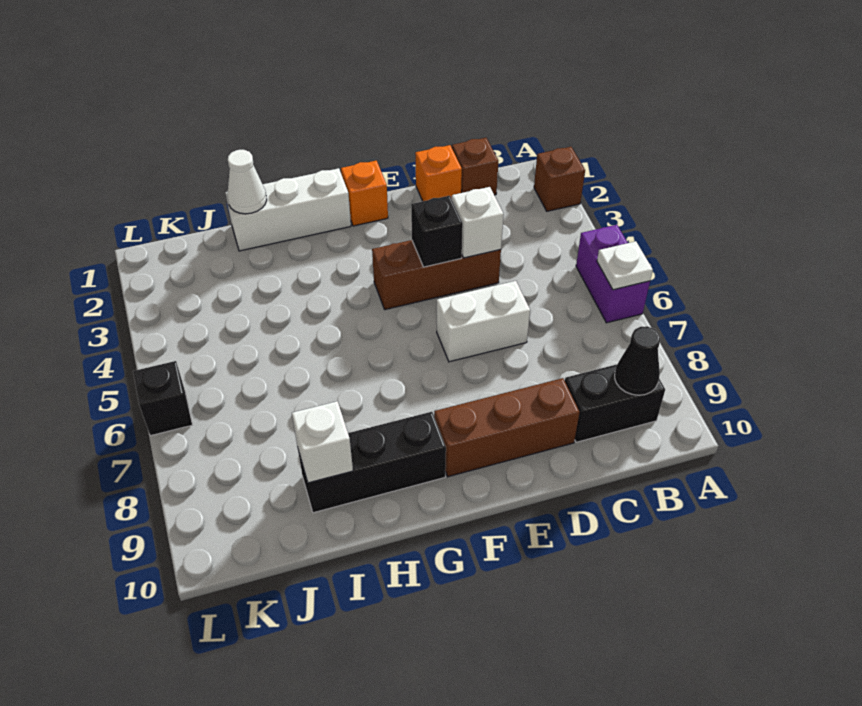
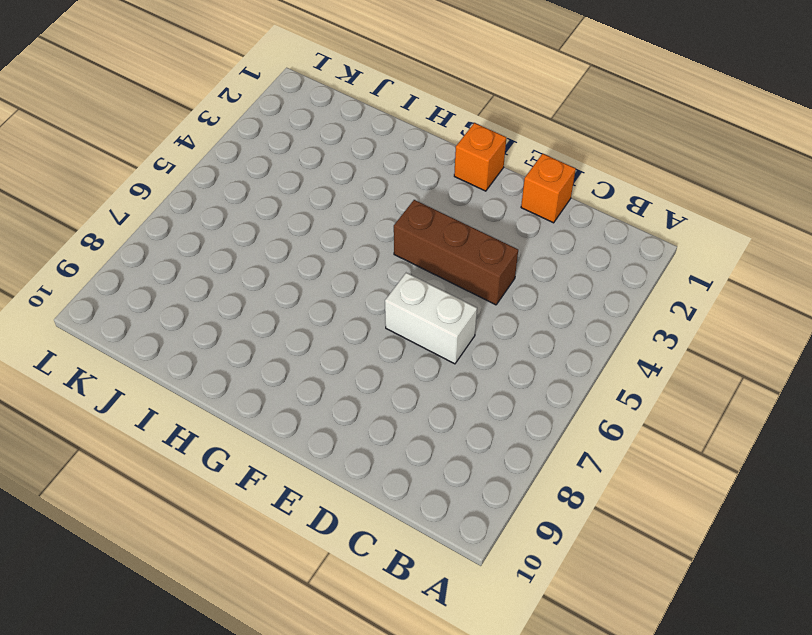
none -> brown brick A2 level 1
none -> purple brick A5:A6 level 1
none -> black brick B9:C9 level 1

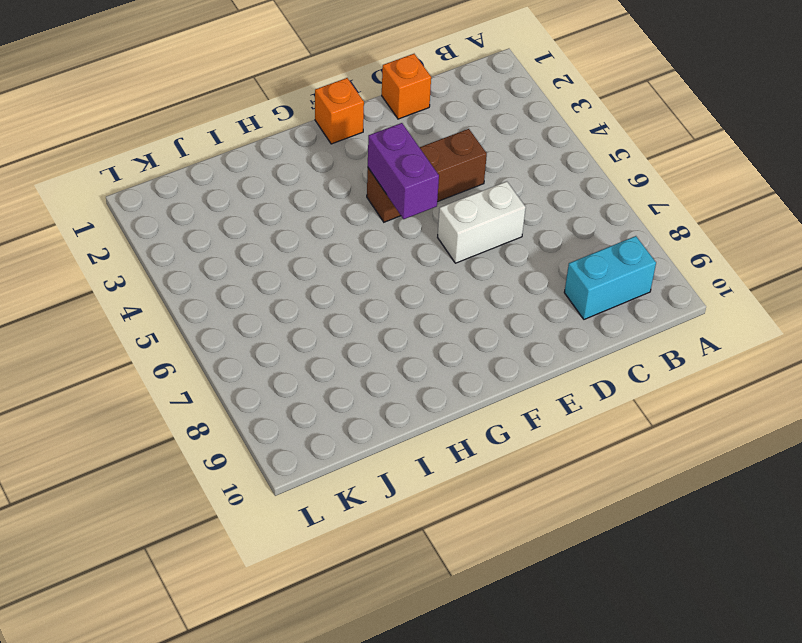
cyan brick B9:C9 level 1 -> black brick B9:C9 level 1
purple brick F4:F5 level 2 -> purple brick A5:A6 level 1
none -> brown brick A2 level 1
none -> brown brick C1 level 1
none -> brown brick D9:F9 level 1

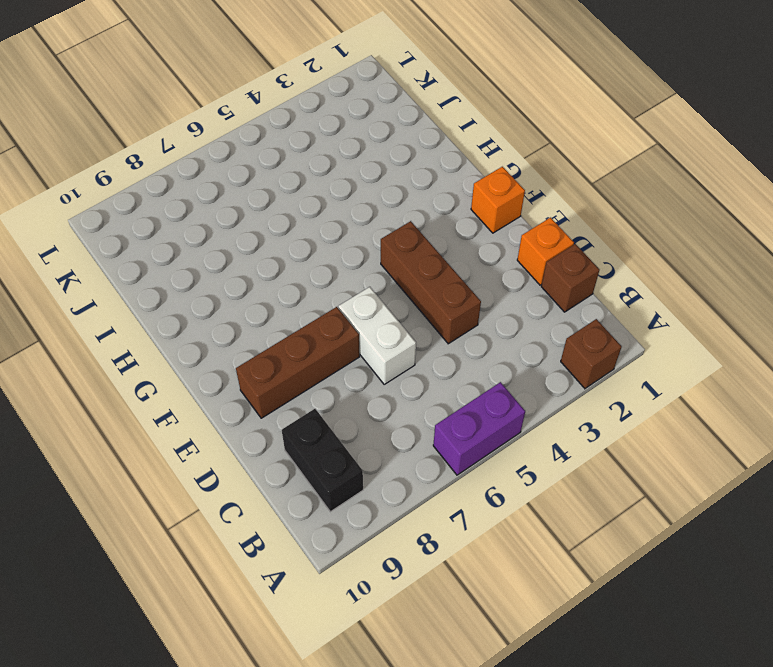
brown brick E7:E9 level 1 -> brown brick D9:F9 level 1
none -> white brick G1:I1 level 1
none -> black brick G9:I9 level 1
none -> black brick L6 level 1

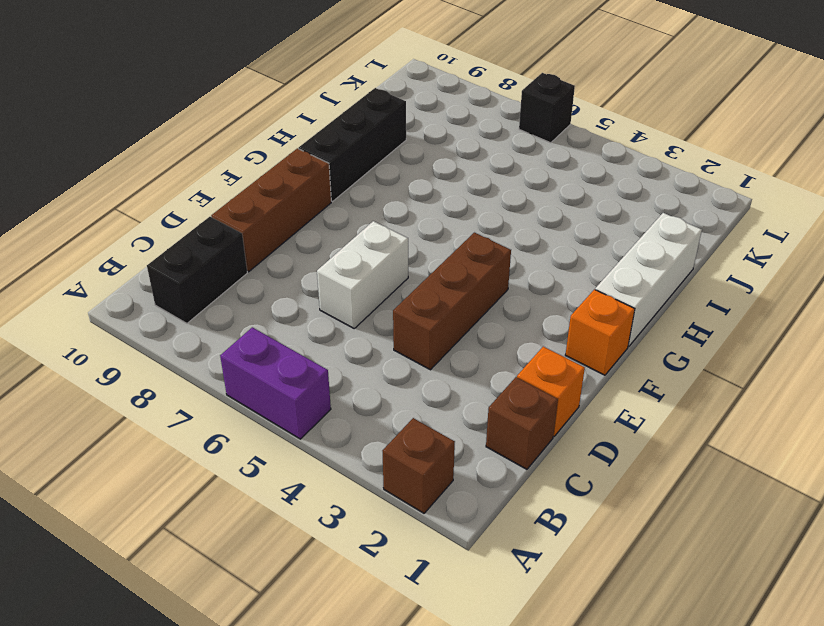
none -> white plate A6 level 2
none -> black cone B9 level 2
none -> white brick D4 level 2

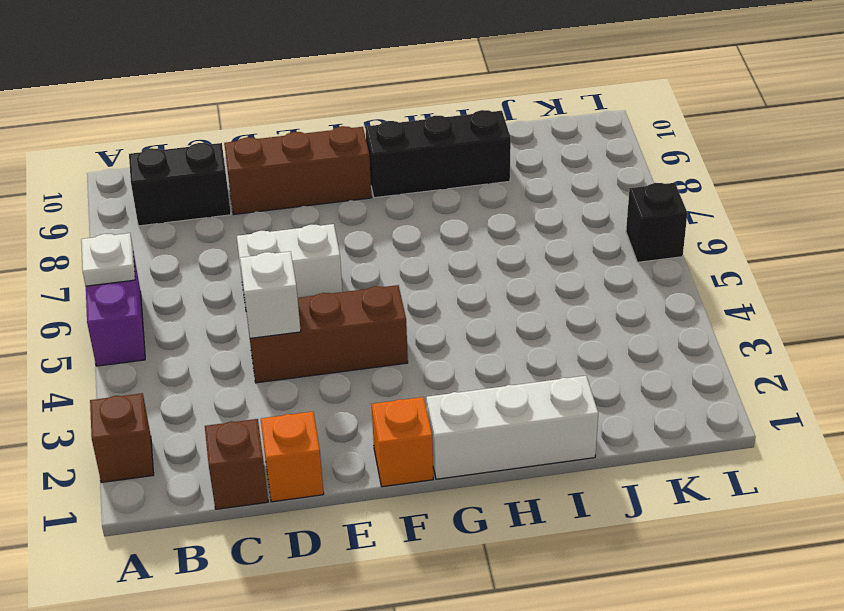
none -> black cone B9 level 2
none -> black brick E4 level 2
none -> white cone I1 level 2

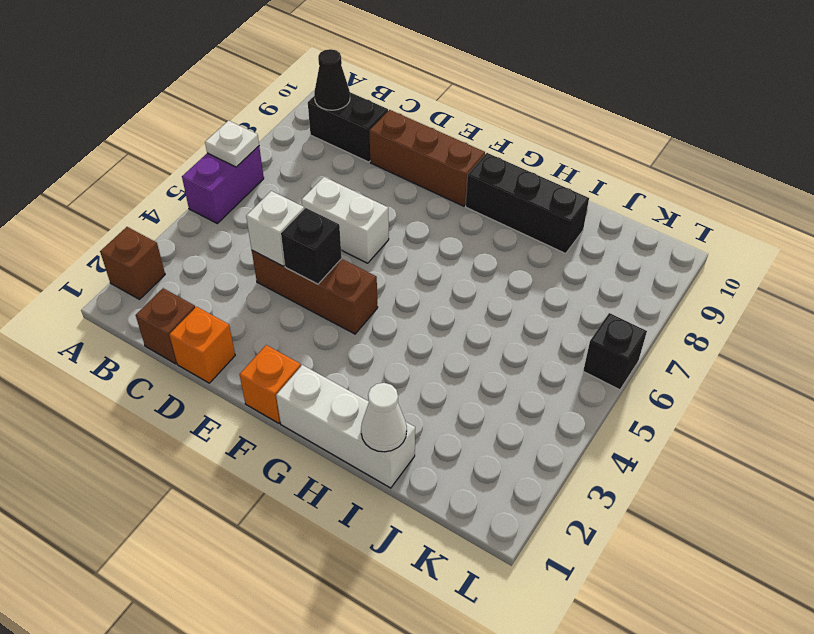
none -> white brick I9 level 2

